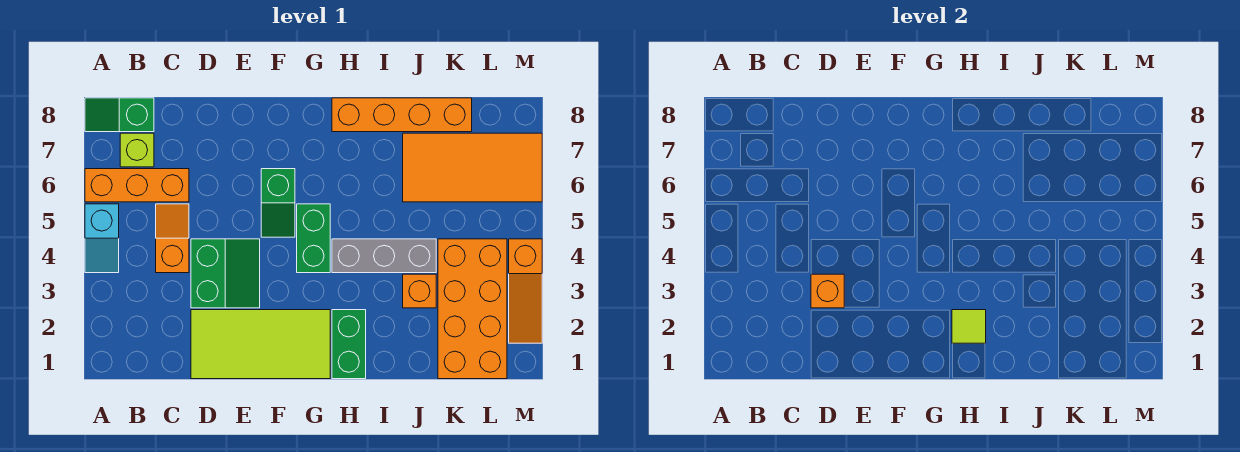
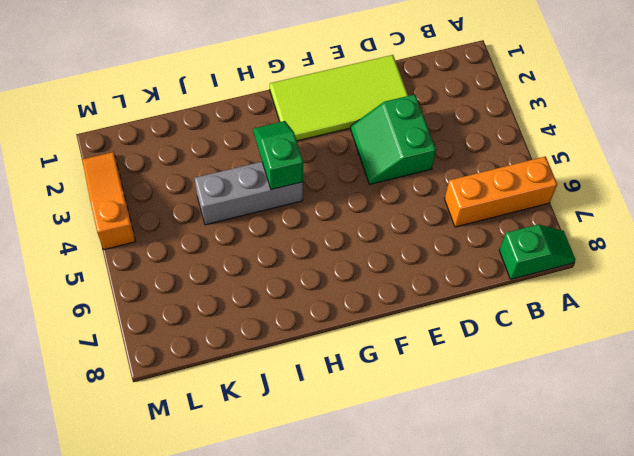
green slope H3:H4 level 2 top 4 -> green slope F5:F6 level 1 top 6
none -> cyan slope A4:A5 level 1 top 5
none -> lime brick B7 level 1
none -> orange slope C4:C5 level 1 top 4

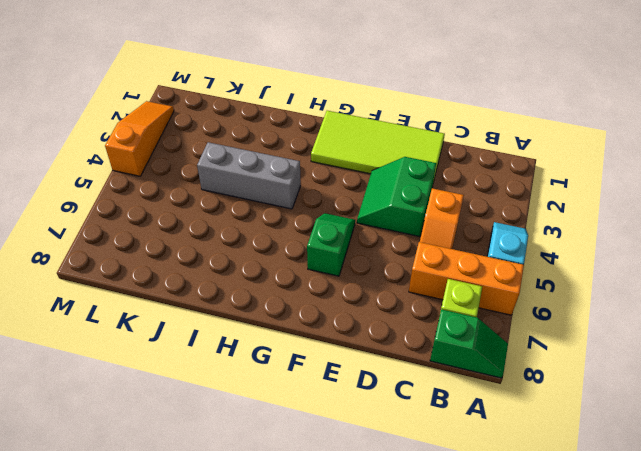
none -> green brick G4:G5 level 1
none -> green brick H1:H2 level 1
none -> orange brick H8:K8 level 1

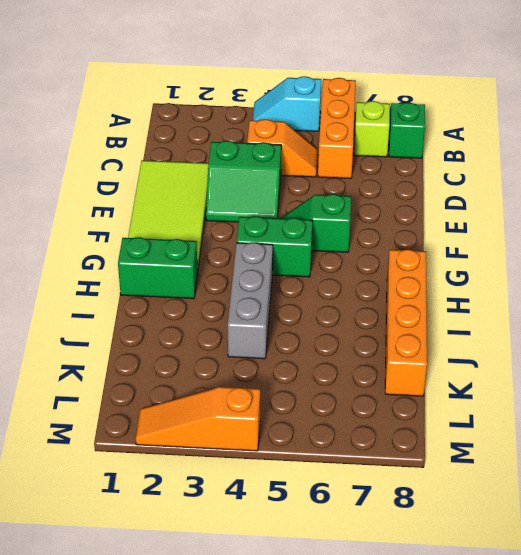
none -> orange brick J3 level 1
none -> orange tile J6:M7 level 1
none -> orange brick K1:L4 level 1

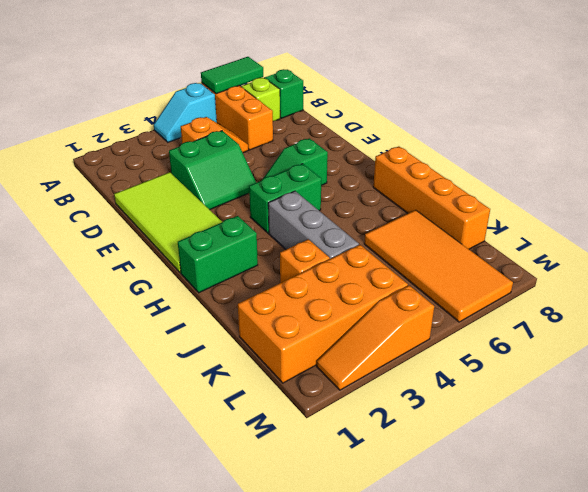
green tile A6:A7 level 2 -> none
none -> orange brick D3 level 2
none -> lime tile H2 level 2

